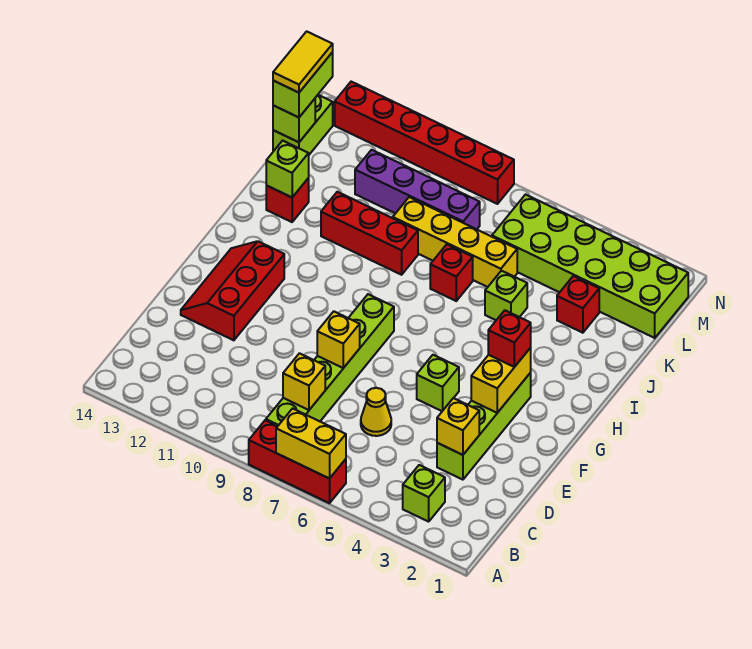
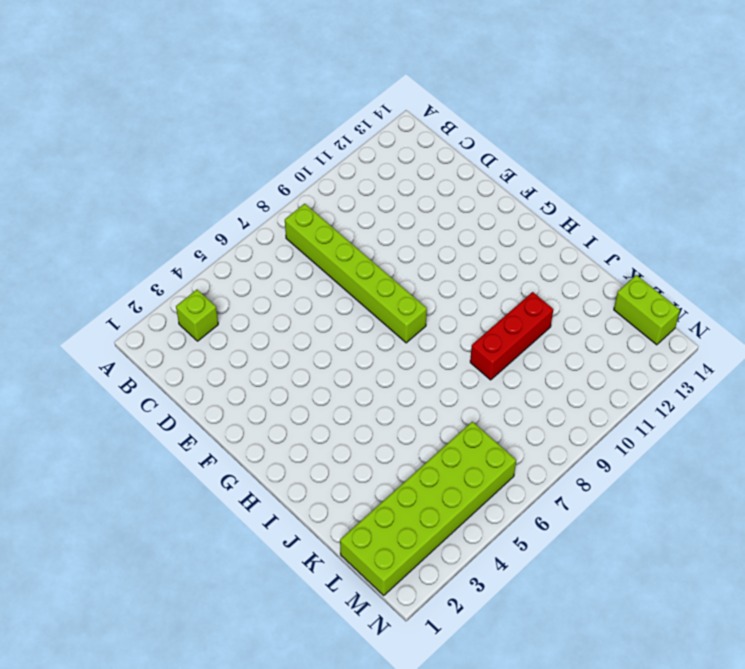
none -> red brick A6:A8 level 1
none -> lime brick D3:G3 level 1
none -> yellow cone D6 level 1

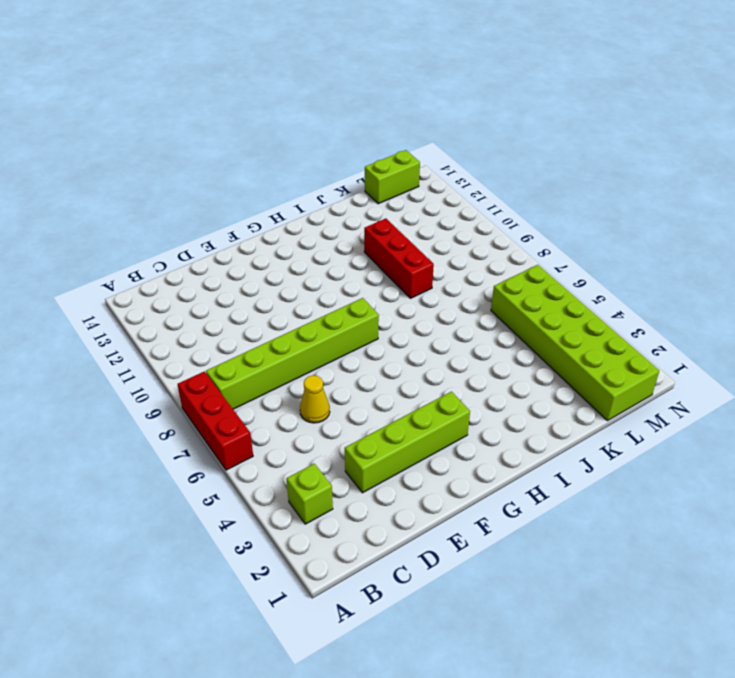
none -> red slope E12:G13 level 1 top 12
none -> lime brick F5 level 1
none -> lime brick J5 level 1

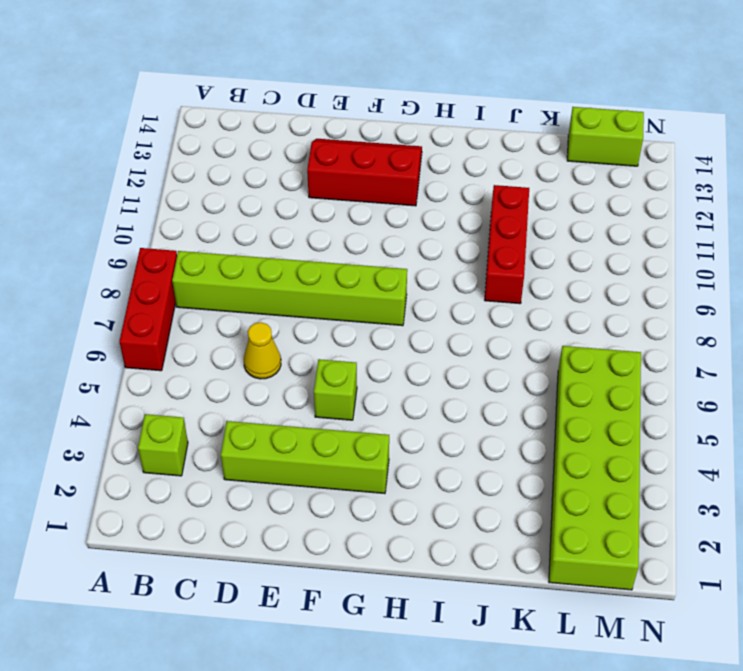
none -> lime brick J5 level 1
none -> red brick J7 level 1
none -> red brick J13 level 1

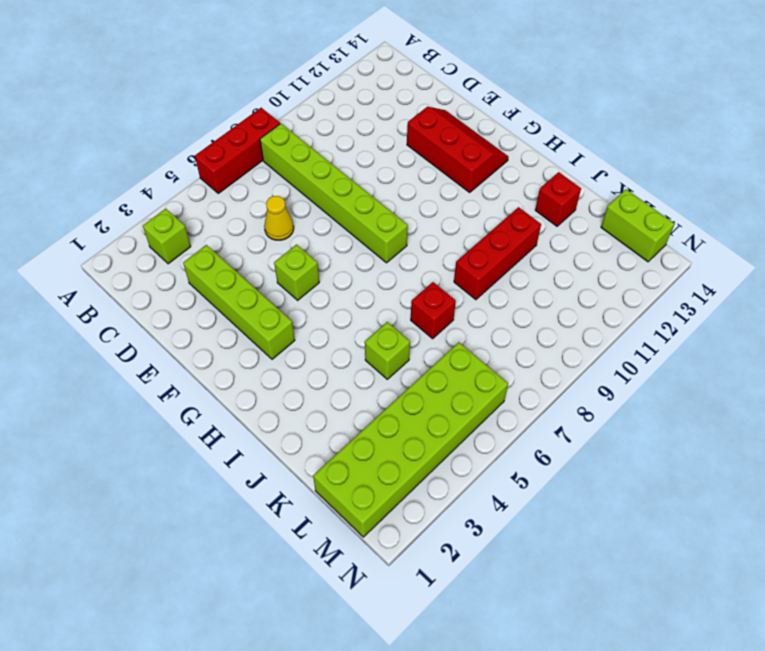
none -> red brick K3 level 1
none -> yellow brick K6:K9 level 1
none -> purple brick L8:L11 level 1

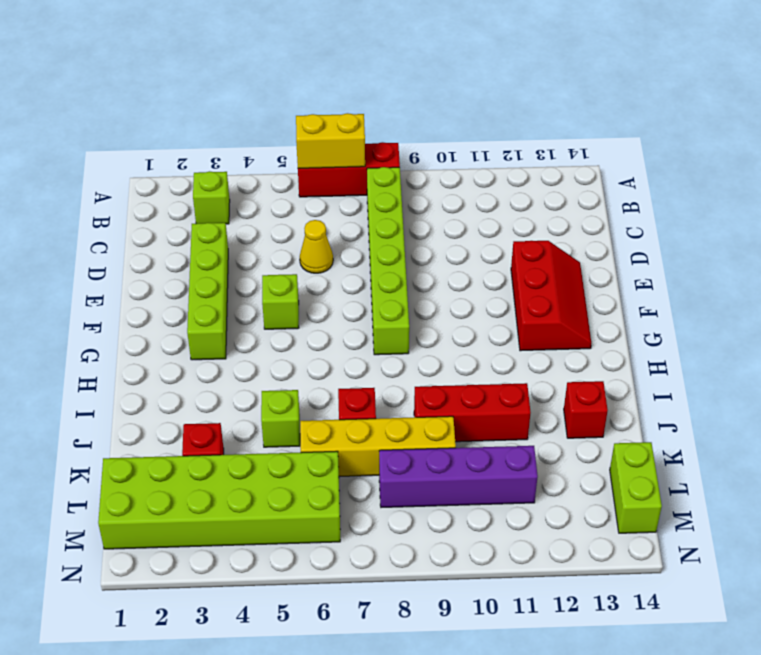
none -> red brick N8:N13 level 1
none -> yellow brick C8 level 2
none -> yellow brick D3 level 2

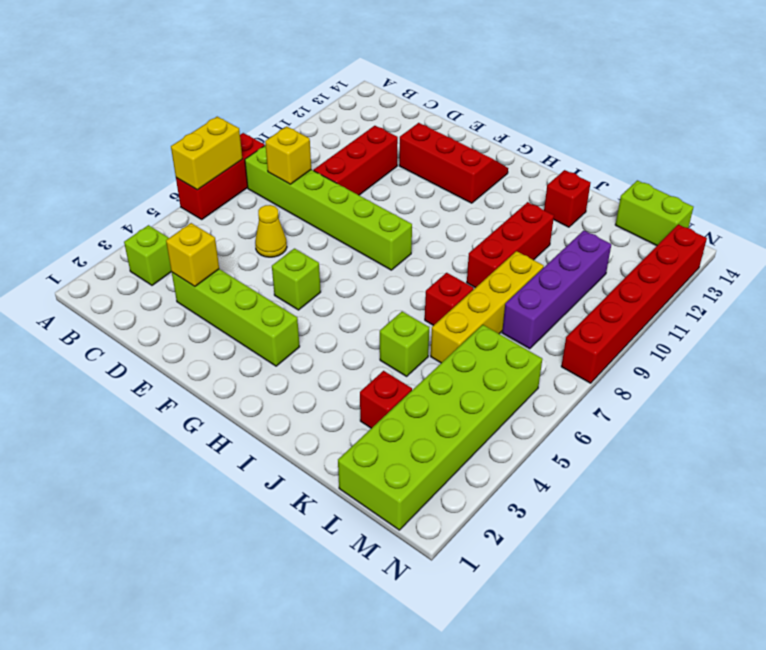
red brick D9:D11 level 1 -> none
none -> yellow brick E8 level 2
none -> yellow brick F3:G3 level 2
none -> lime brick J13 level 2

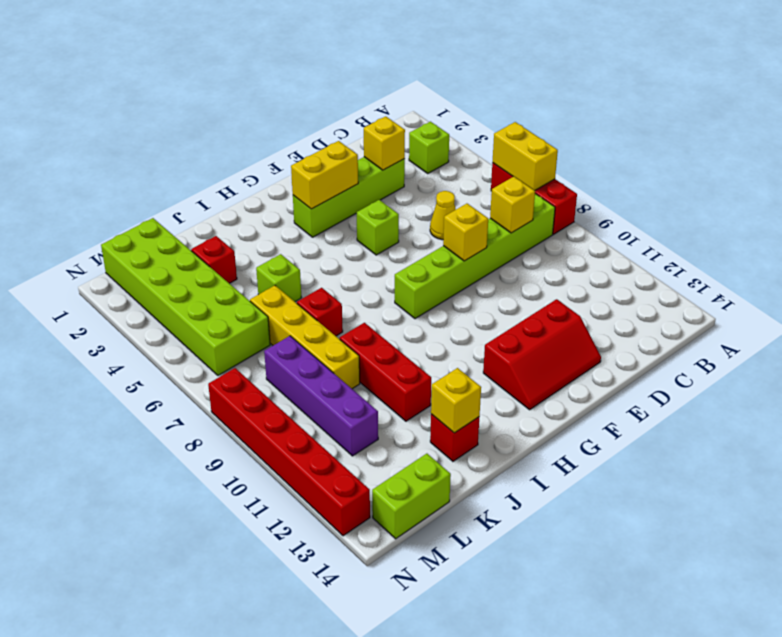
yellow brick J13 level 2 -> lime brick J13 level 2
none -> lime brick L14 level 2
none -> red brick G3 level 3
none -> lime brick L14:M14 level 3

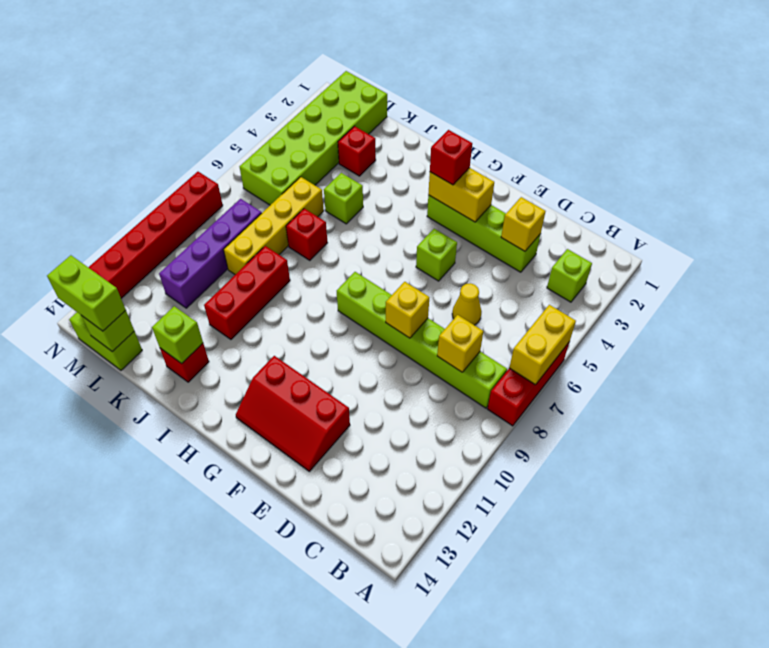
none -> yellow tile L14:M14 level 4

